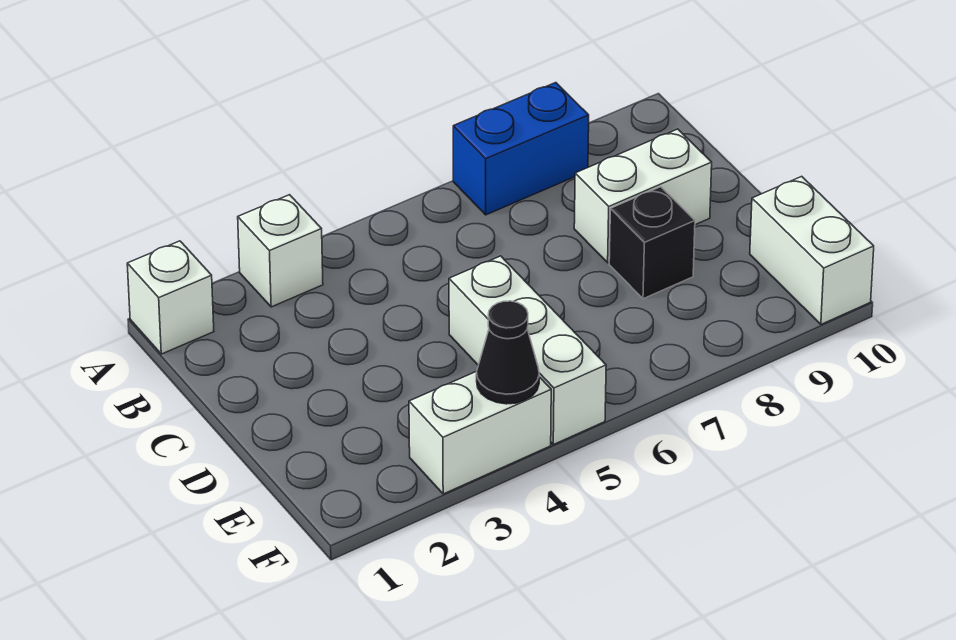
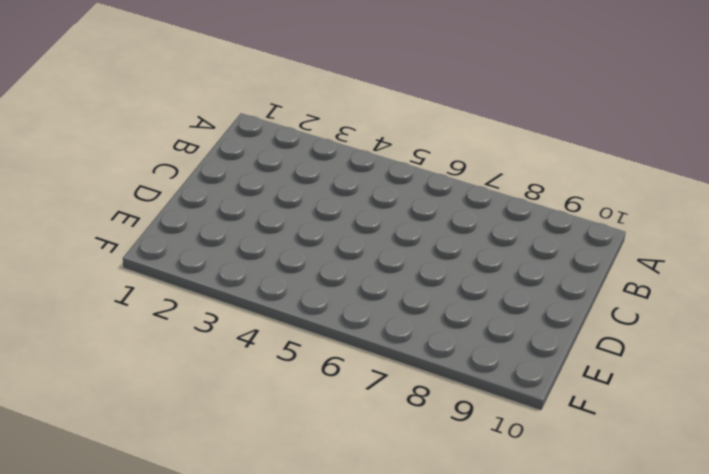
none -> white brick A1 level 1
none -> white brick A3 level 1

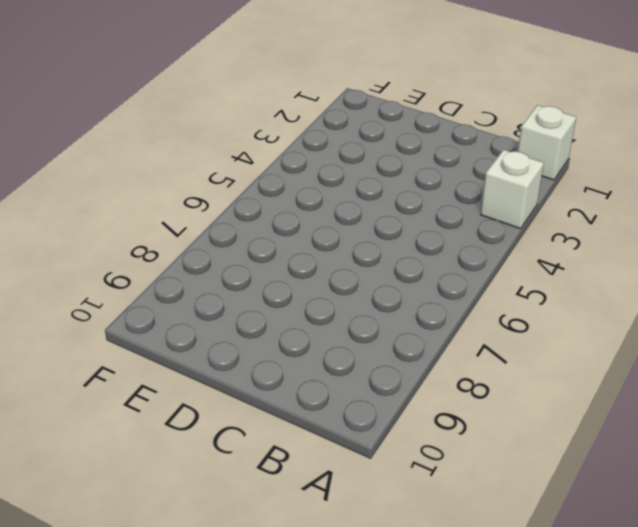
none -> blue brick A7:A8 level 1
none -> white brick C8:C9 level 1

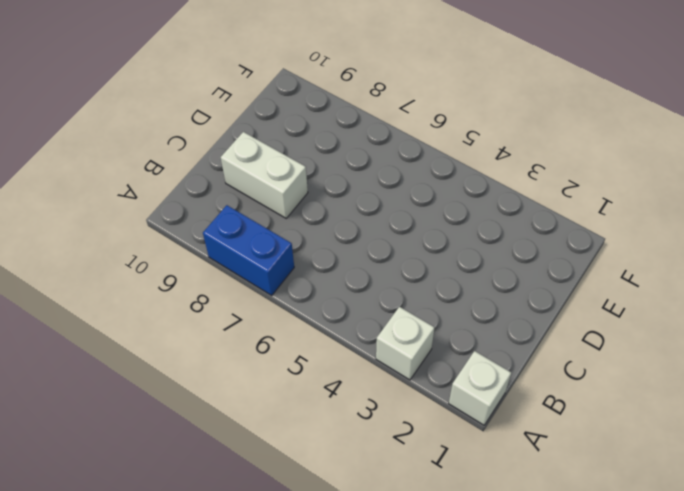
none -> white brick D5:F5 level 1
none -> black brick D8 level 1

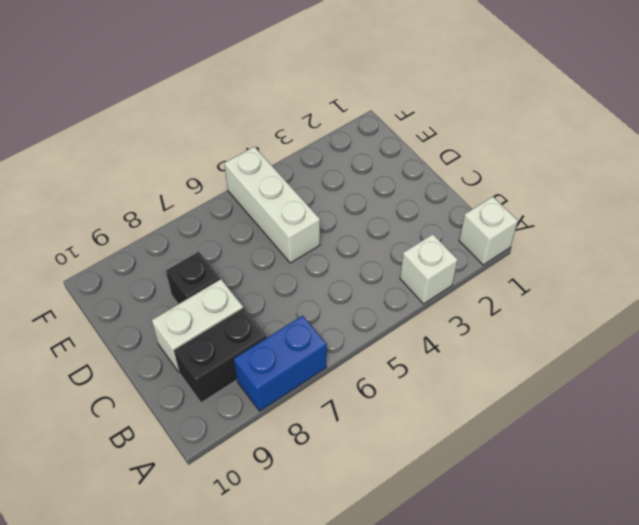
black brick B8:B9 level 1 -> none
none -> white brick E10:F10 level 1
none -> white brick F3:F4 level 1

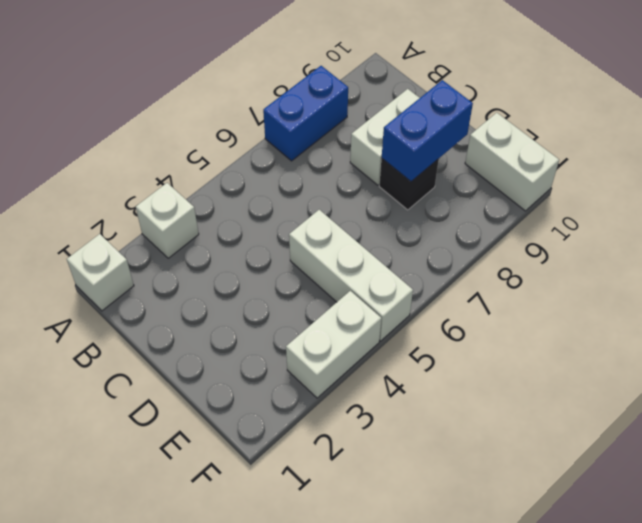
blue brick D8:D9 level 2 -> none
none -> black cone F4 level 2

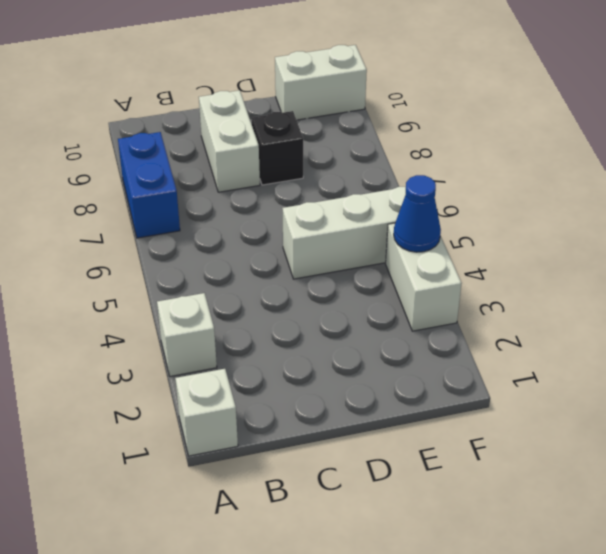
blue cone F4 level 2 -> black cone F4 level 2

